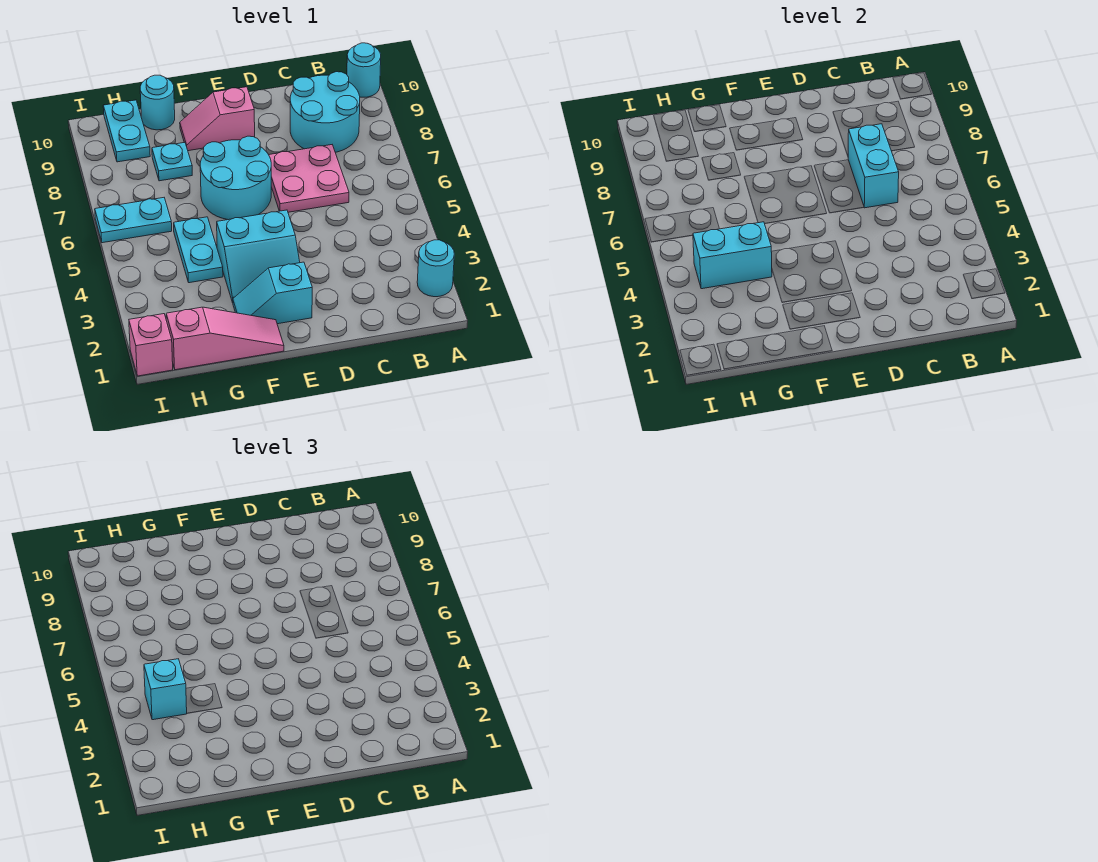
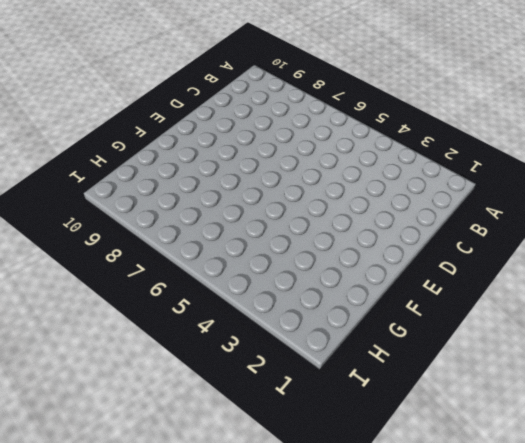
none -> cyan round brick A2 level 1
none -> cyan round brick A10 level 1
none -> cyan round brick B8:C9 level 1

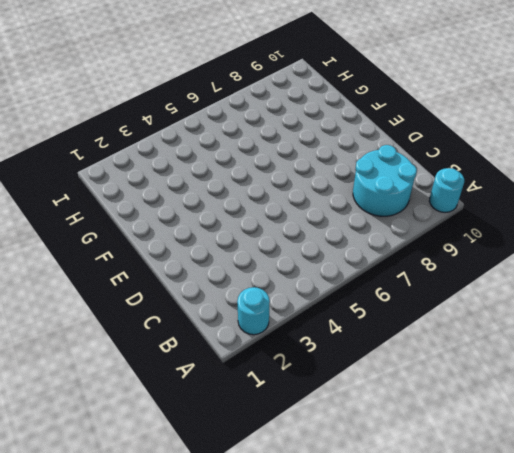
none -> pink plate C6:D7 level 1
none -> cyan slope E2:F2 level 1 top E
none -> cyan slope E3:F4 level 1 top 4

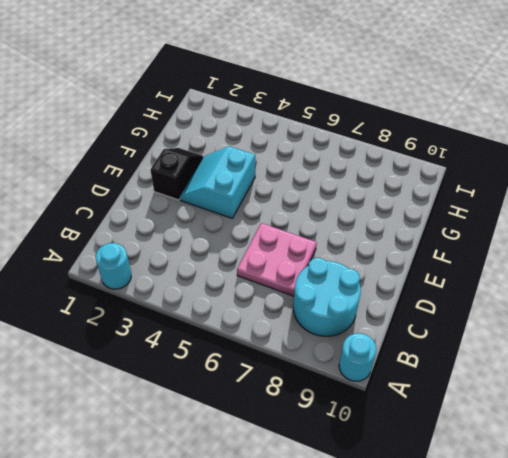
black slope E2:F2 level 1 top E -> cyan slope E2:F2 level 1 top E
none -> cyan round brick E6:F7 level 1
none -> pink slope E9:F9 level 1 top E
none -> pink slope F1:H1 level 1 top H

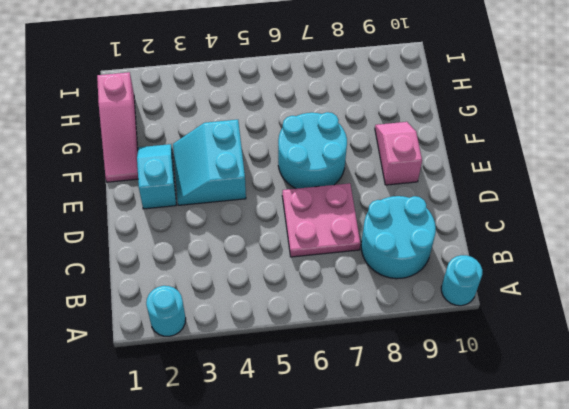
none -> cyan plate G4:G5 level 1
none -> cyan plate G8 level 1
none -> cyan round brick G10 level 1

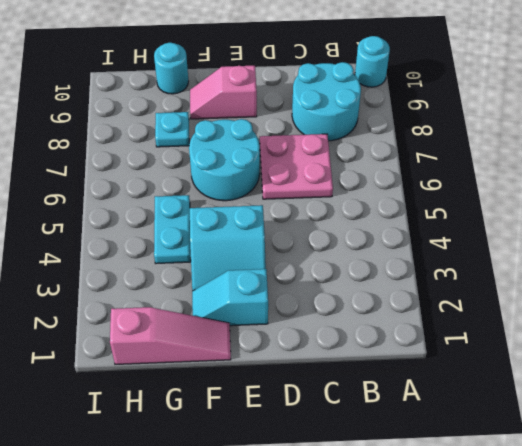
none -> cyan round brick A2 level 1
none -> cyan plate H6:I6 level 1
none -> cyan plate H9:H10 level 1

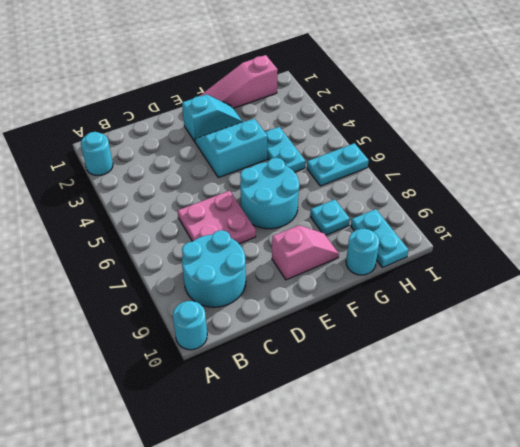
none -> pink brick I1 level 1
none -> cyan brick C6:C7 level 2
none -> cyan brick G4:H4 level 2

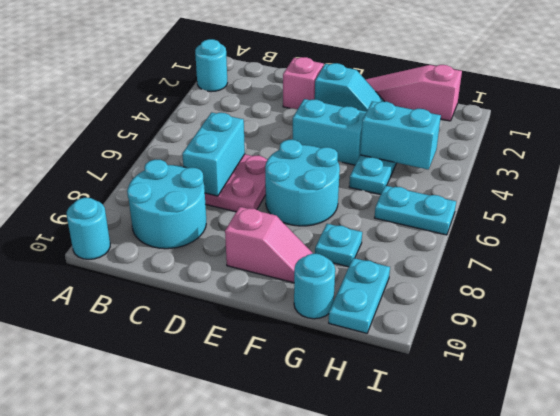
pink brick D2 level 1 -> pink brick I1 level 1
none -> cyan brick H4 level 3

